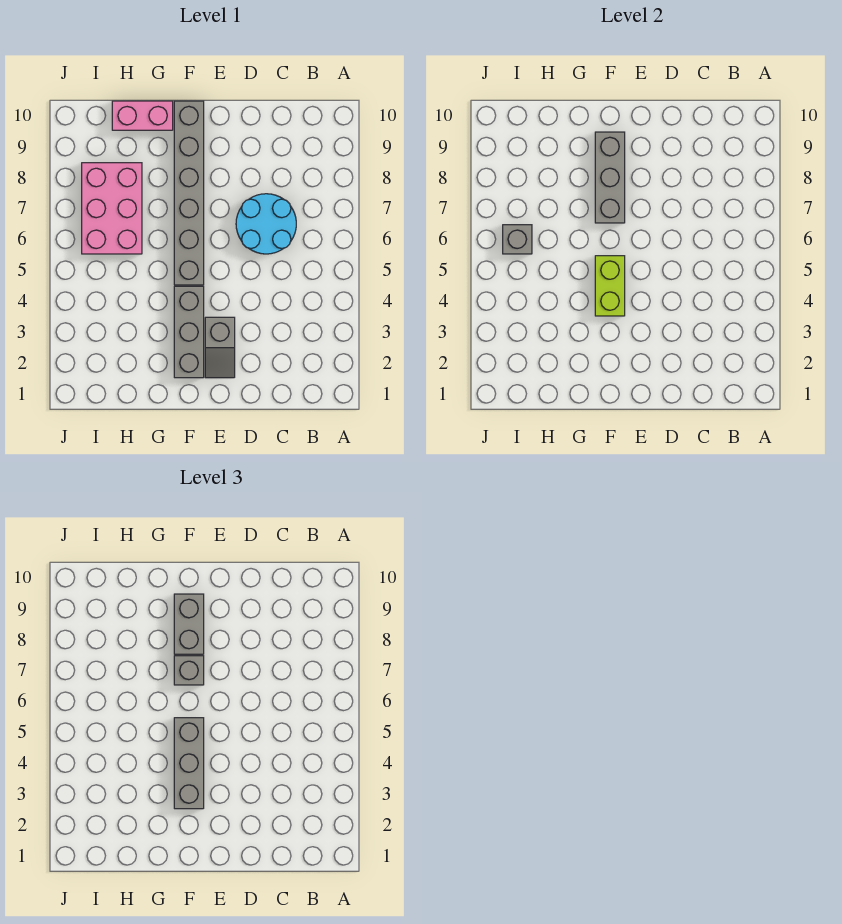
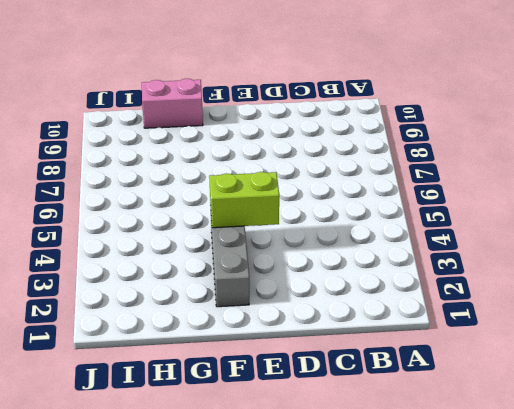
lime brick E4:F4 level 2 -> lime brick F4:F5 level 2
none -> cyan round brick C6:D7 level 1
none -> grey slope E2:E3 level 1 top 3
none -> grey brick F5:F10 level 1

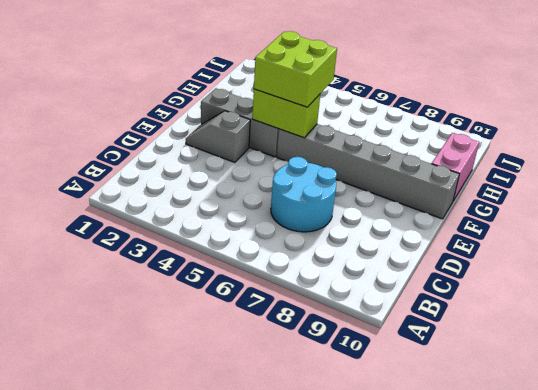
lime brick F4:G5 level 3 -> grey brick F3:F5 level 3
none -> pink brick H6:I8 level 1
none -> grey brick F7:F9 level 2
none -> grey brick I6 level 2

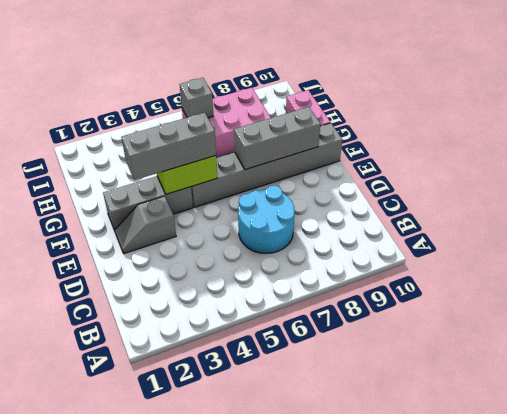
none -> grey brick F7 level 3
none -> grey brick F8:F9 level 3

